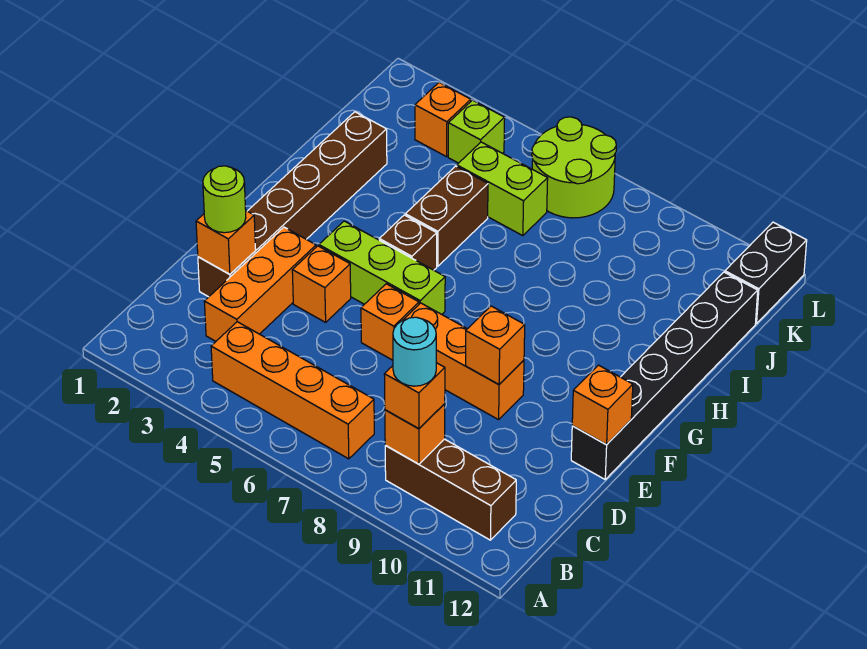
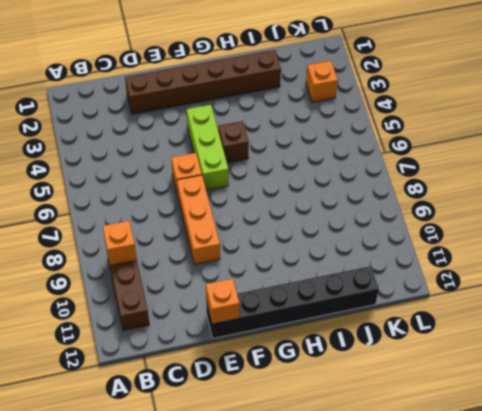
none -> orange brick B4:B7 level 1
none -> orange brick C3:E3 level 1
none -> orange brick E4 level 1

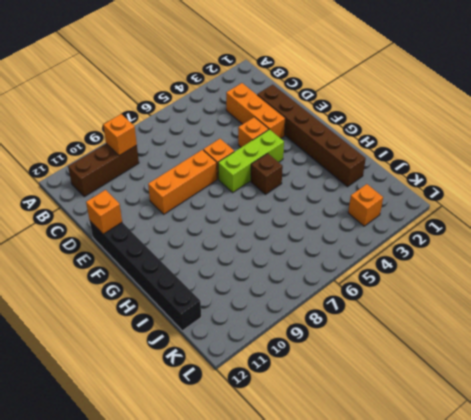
none -> orange brick B4:B7 level 1
none -> brown brick H5:I5 level 1
none -> lime brick J5:J6 level 1

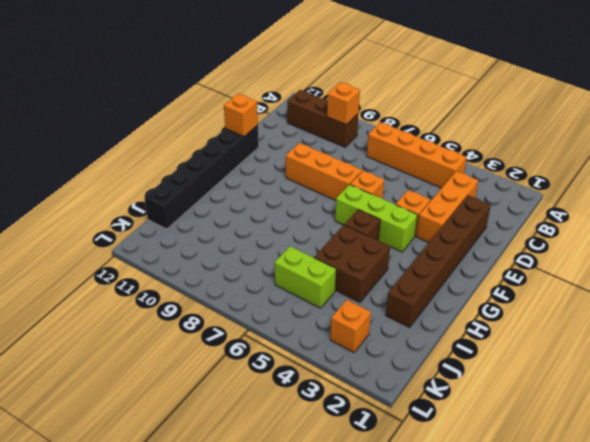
brown brick H4:I5 level 1 -> brown brick H5:I5 level 1
none -> lime brick K4 level 1
none -> lime round brick K6:L7 level 1
none -> black brick K12:L12 level 1

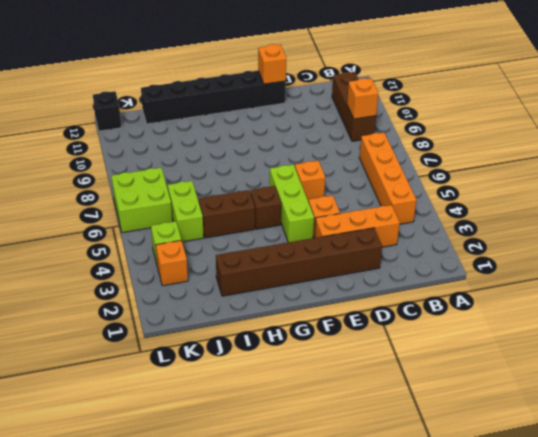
lime brick K6:L7 level 1 -> lime round brick K6:L7 level 1
black brick L12 level 1 -> black brick K12:L12 level 1
none -> orange brick E7:E9 level 1
none -> orange brick D2 level 2
none -> orange brick E9 level 2

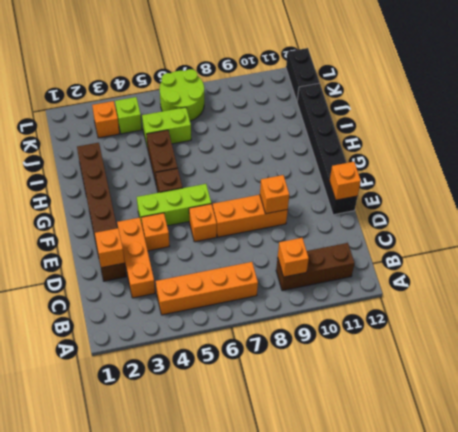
none -> orange brick B9 level 3
none -> lime round brick D2 level 3
none -> cyan round brick B9 level 4

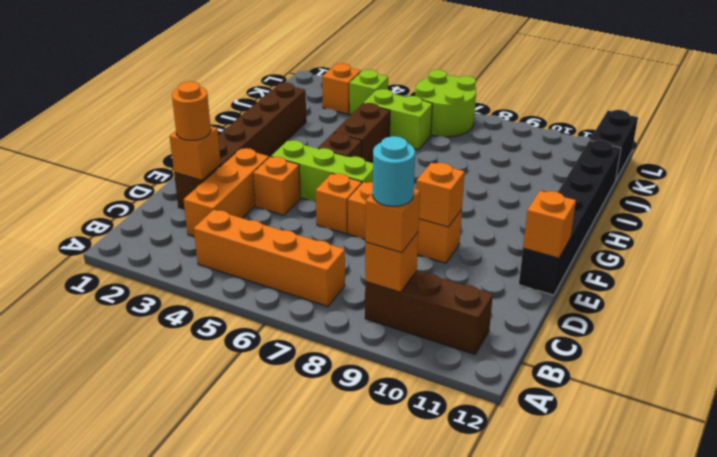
orange round brick D2 level 3 -> lime round brick D2 level 3

